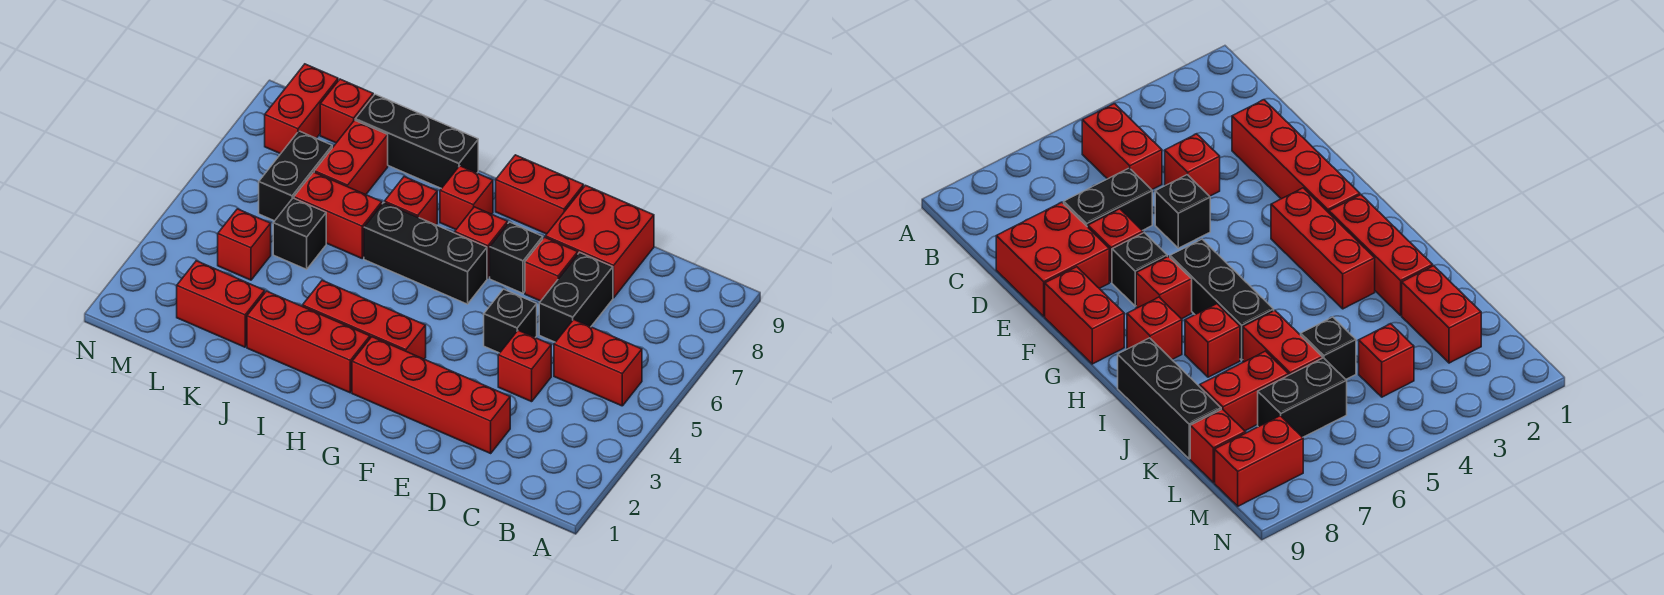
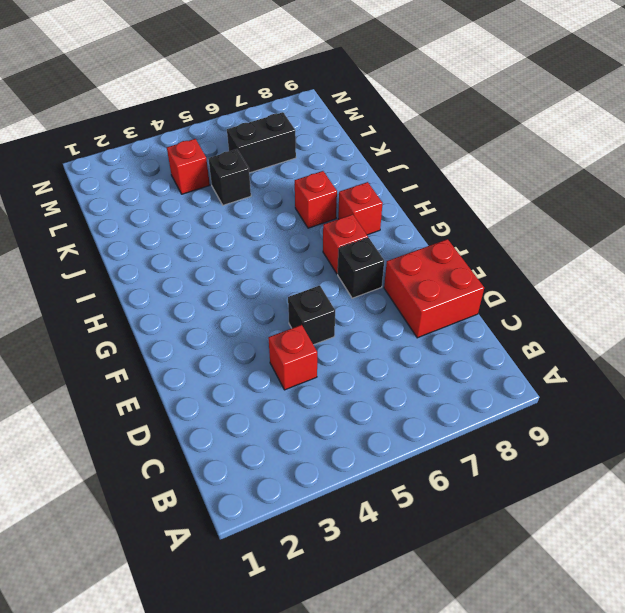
none -> red brick B5:C5 level 1
none -> red brick D2:G2 level 1
none -> black brick D6:D7 level 1

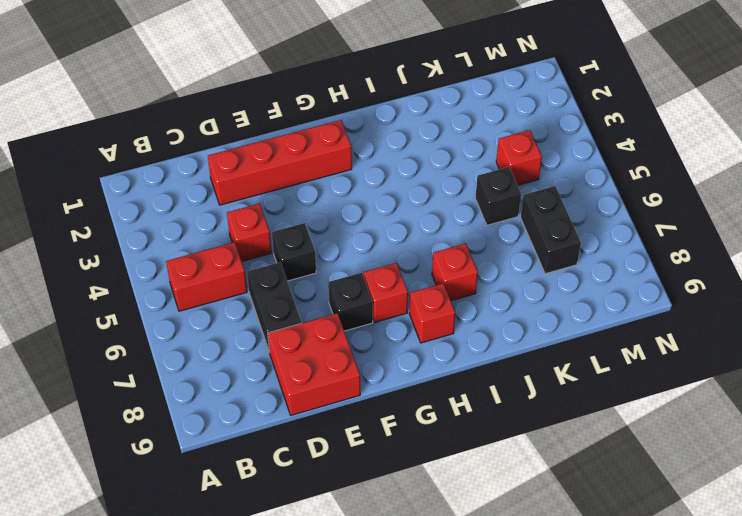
none -> red brick E7 level 1
none -> red brick F9:G9 level 1
none -> red brick G3:I3 level 1

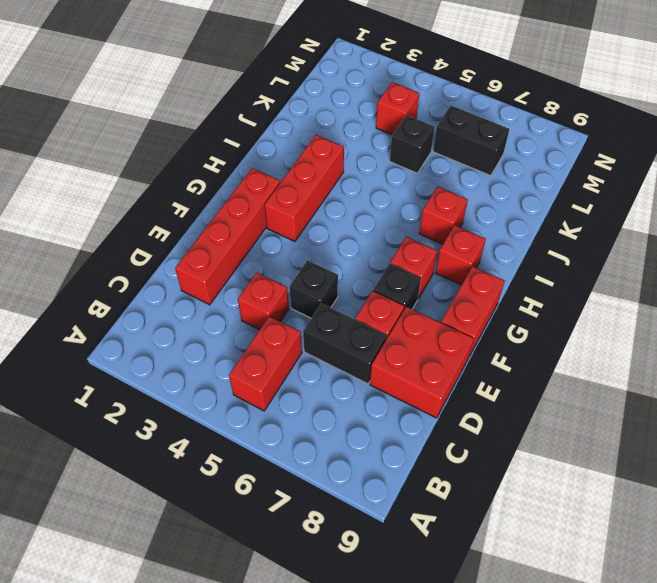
none -> black brick G6:I6 level 1
none -> red brick H2:J2 level 1
none -> black brick I9:K9 level 1

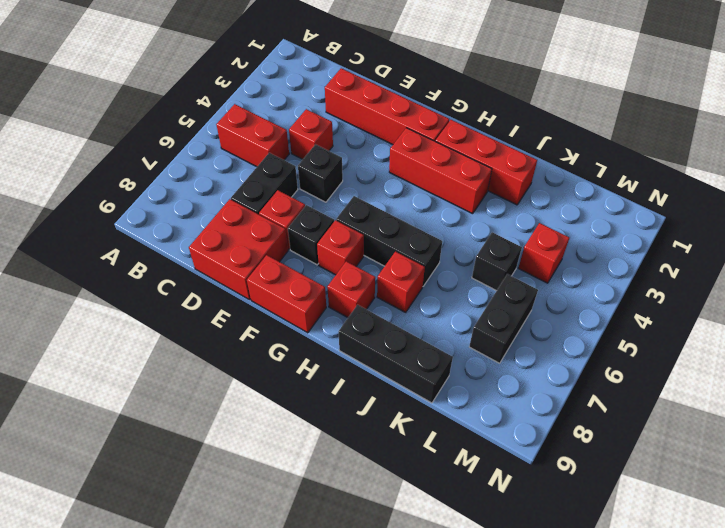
none -> red brick J6:K6 level 1
none -> red brick K2:L2 level 1
none -> red brick K7:K8 level 1

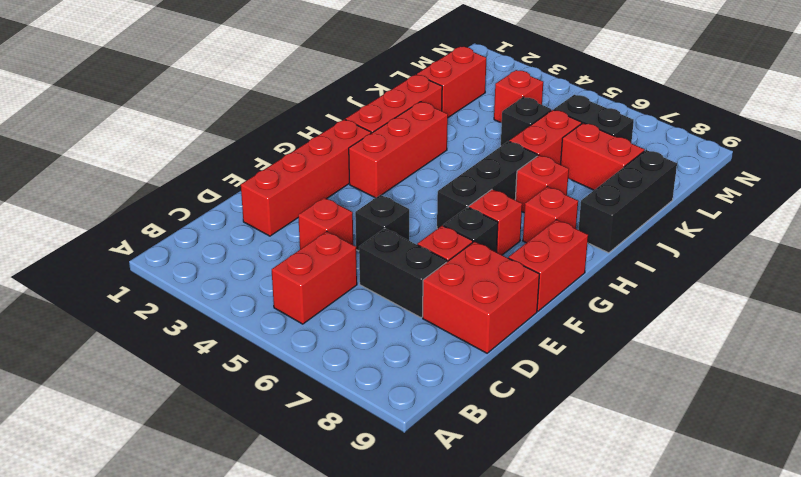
none -> red brick L9 level 1
none -> red brick M8:M9 level 1

